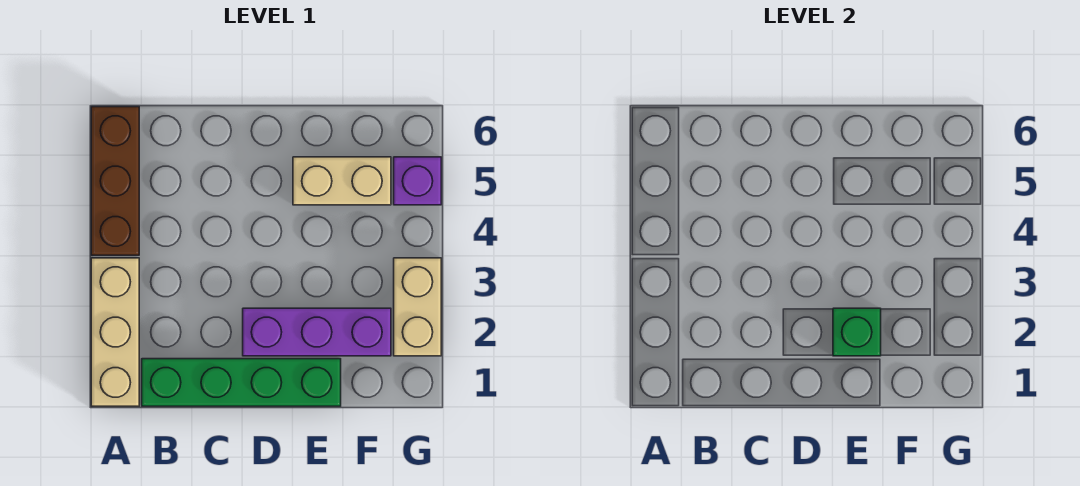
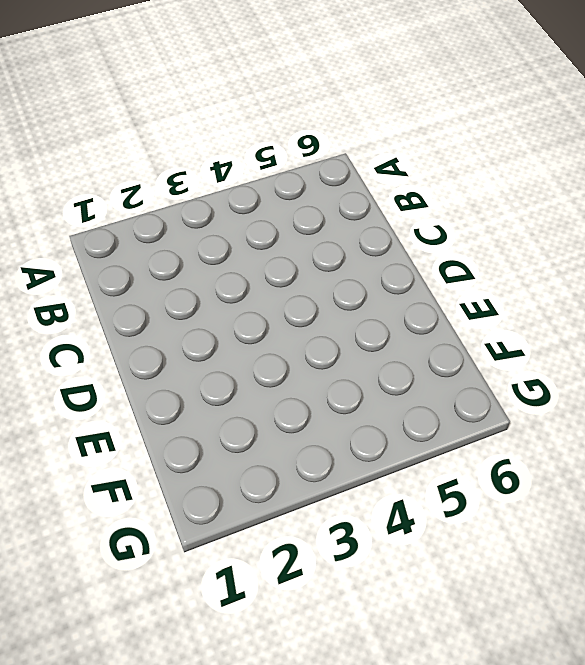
none -> tan brick A1:A3 level 1
none -> brown brick A4:A6 level 1

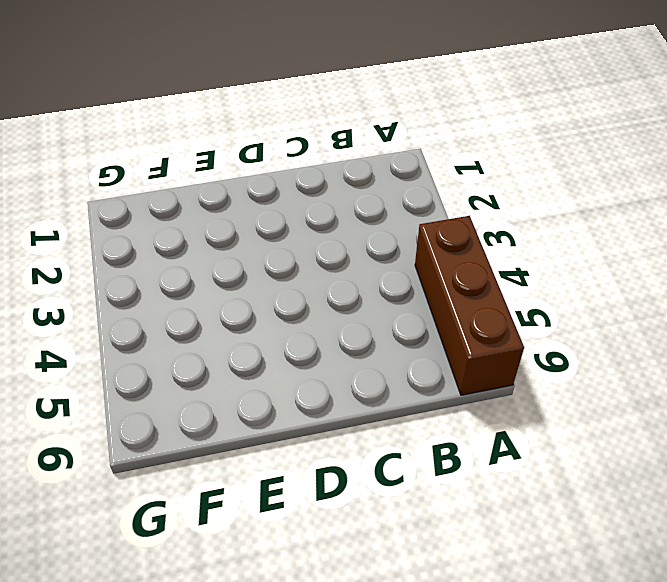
none -> tan brick A1:A3 level 1
none -> green brick B1:E1 level 1

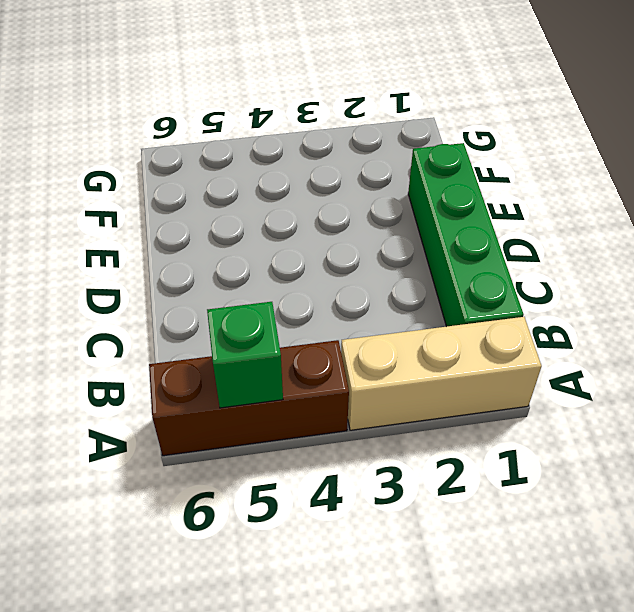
green brick A5 level 2 -> green brick E2 level 2
none -> purple brick D2:F2 level 1
none -> tan brick E5:F5 level 1

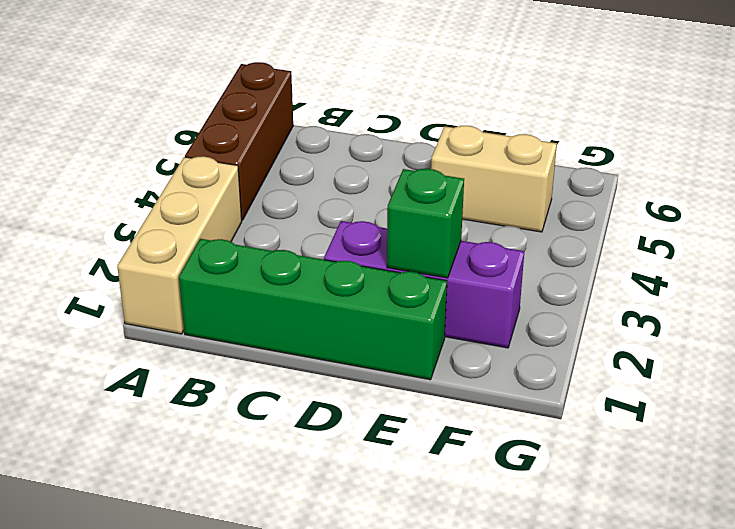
none -> tan brick G2:G3 level 1
none -> purple brick G5 level 1

